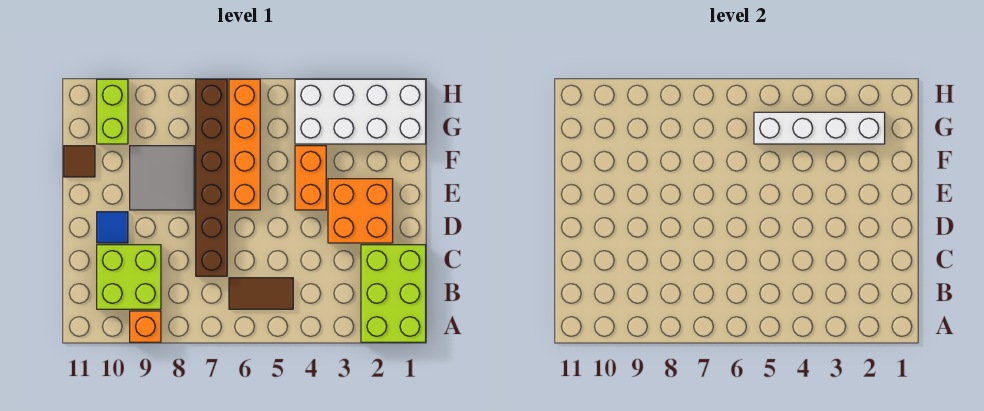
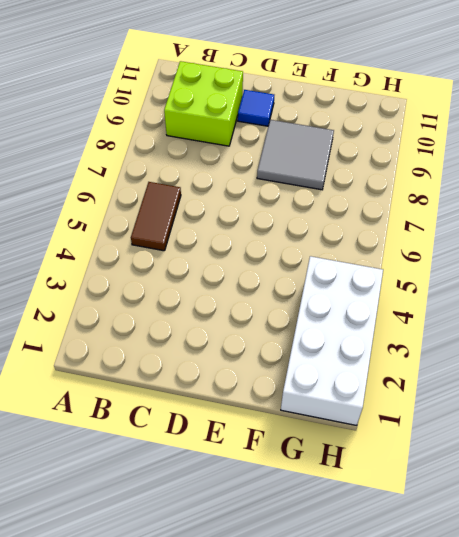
none -> lime brick A1:C2 level 1
none -> orange brick A9 level 1
none -> brown brick C7:H7 level 1

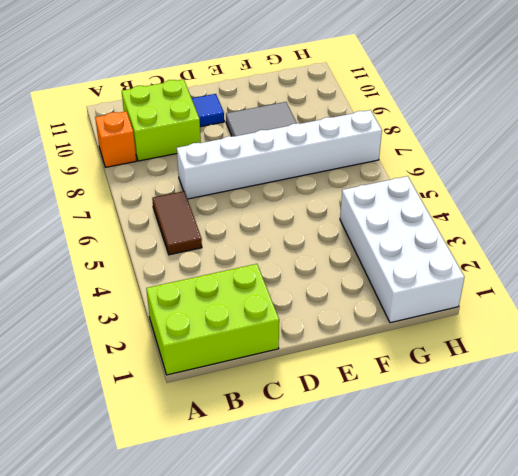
white brick C7:H7 level 1 -> brown brick C7:H7 level 1
none -> orange brick D2:E3 level 1
none -> orange brick E4:F4 level 1
none -> orange brick E6:H6 level 1

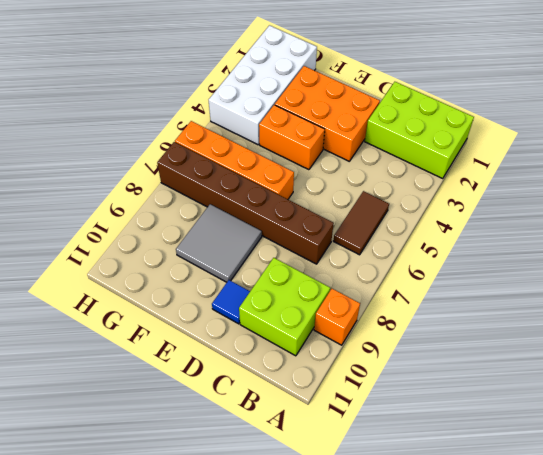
orange brick D2:F3 level 1 -> orange brick D2:E3 level 1
none -> brown tile F11 level 1
none -> lime brick G10:H10 level 1
none -> white brick G2:G5 level 2

